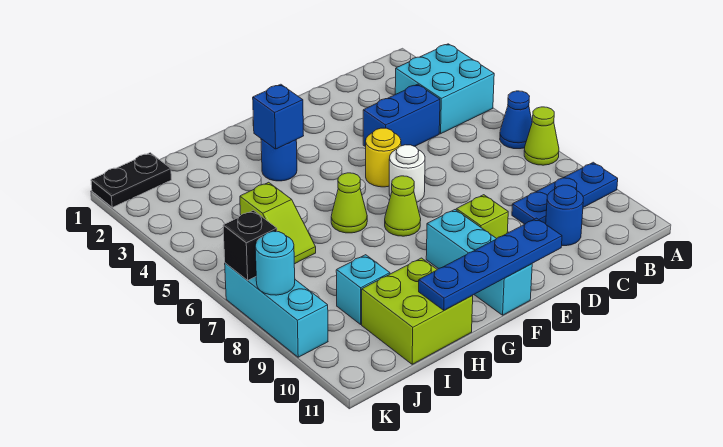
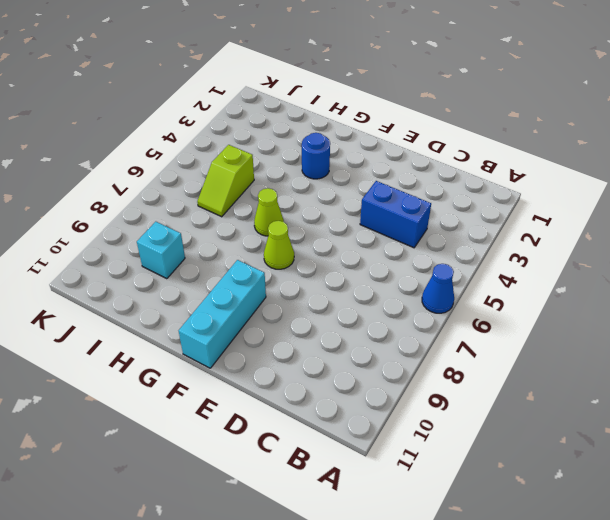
none -> cyan brick A3:B4 level 1
none -> lime cone A7 level 1
none -> blue plate A9:C9 level 1

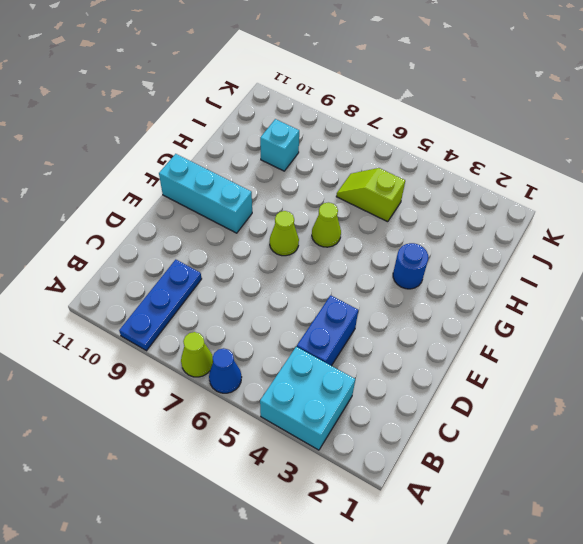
none -> blue round brick C10 level 1
none -> yellow round brick E5 level 1
none -> white round brick E6 level 1

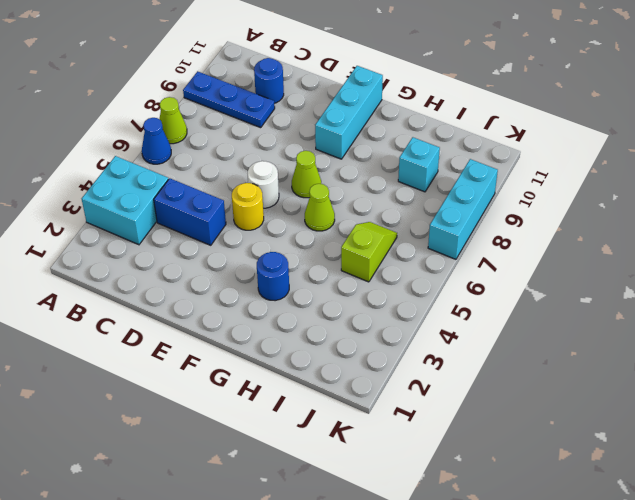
none -> lime brick E9 level 1
none -> lime brick H10:I11 level 1
none -> black plate J1:K1 level 1

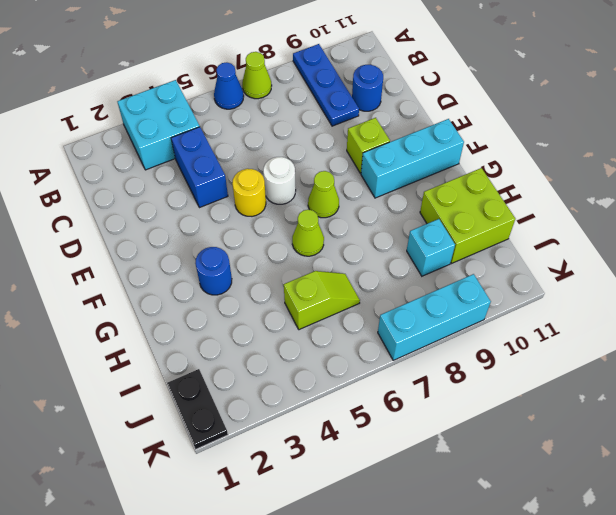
none -> blue plate E11:H11 level 2
none -> blue brick G3 level 2
none -> black brick K7 level 2

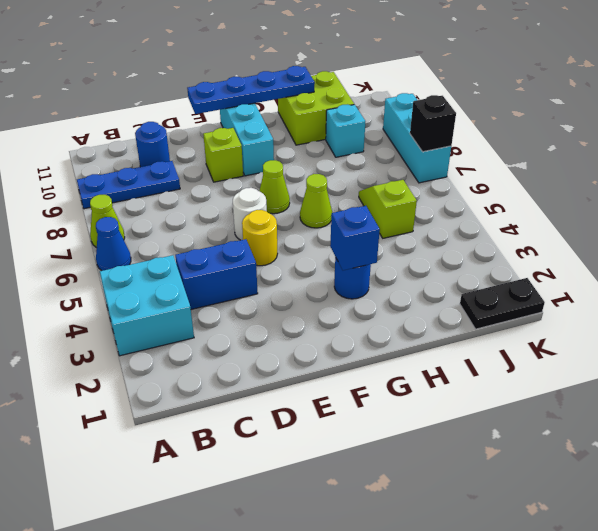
none -> cyan round brick K8 level 2

